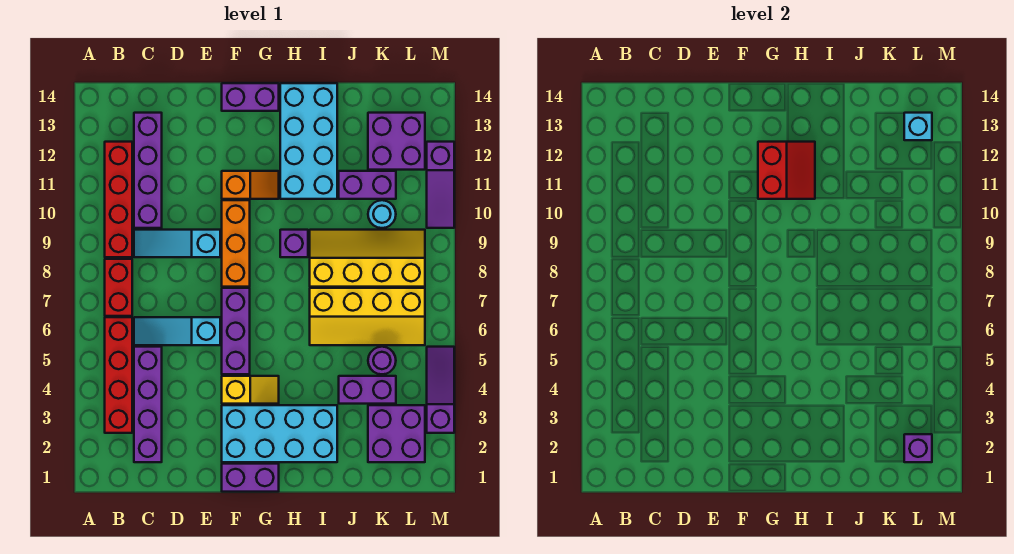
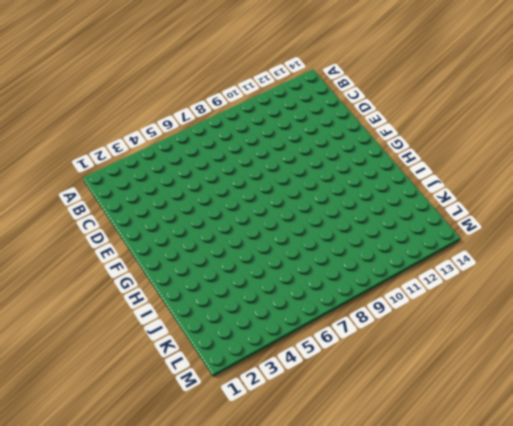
none -> red brick B3:B6 level 1
none -> red brick B7:B8 level 1
none -> red brick B9:B12 level 1

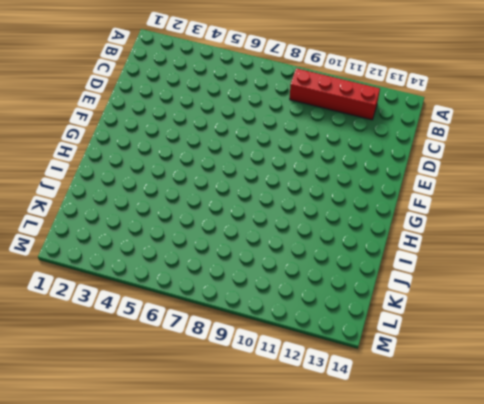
none -> red brick B3:B6 level 1
none -> red brick B7:B8 level 1
none -> purple brick C2:C5 level 1

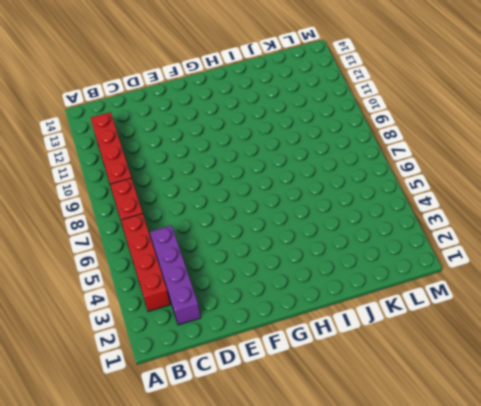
none -> cyan slope C6:E6 level 1 top E
none -> cyan slope C9:E9 level 1 top E
none -> purple brick C10:C13 level 1

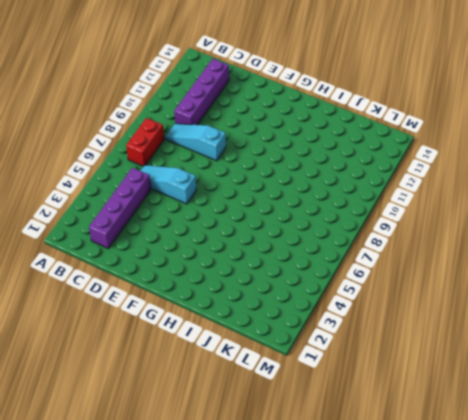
none -> red brick B3:B6 level 1
none -> red brick B9:B12 level 1
none -> purple brick F1:G1 level 1

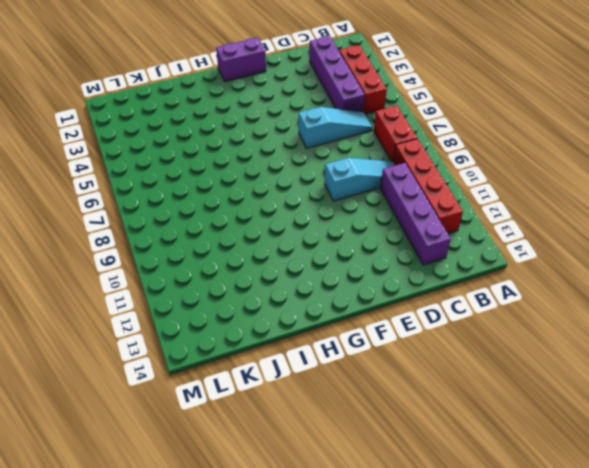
red brick B3:B5 level 1 -> red brick B3:B6 level 1
none -> cyan brick F2:I3 level 1
none -> yellow slope F4:G4 level 1 top F
none -> purple brick F5:F7 level 1

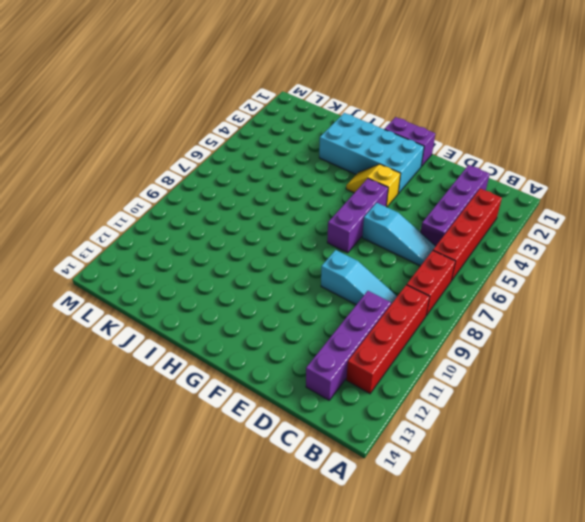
none -> orange brick F8:F10 level 1
none -> orange slope F11:G11 level 1 top F
none -> purple brick F14:G14 level 1

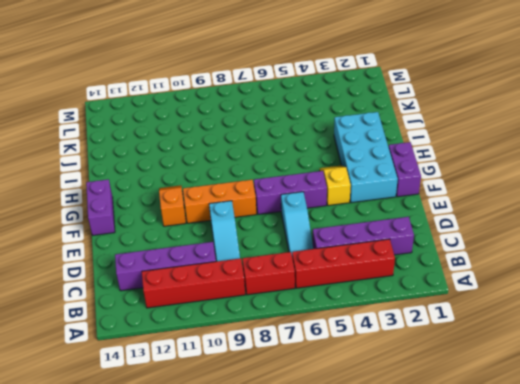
none -> purple brick H9 level 1
none -> cyan brick H11:I14 level 1
none -> yellow slope I6:L7 level 1 top 7

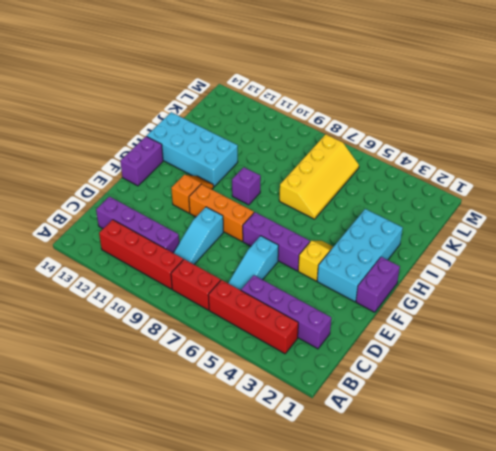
none -> yellow slope I8:L9 level 1 top 8
none -> purple brick J4:K4 level 1
none -> purple brick J11:K11 level 1

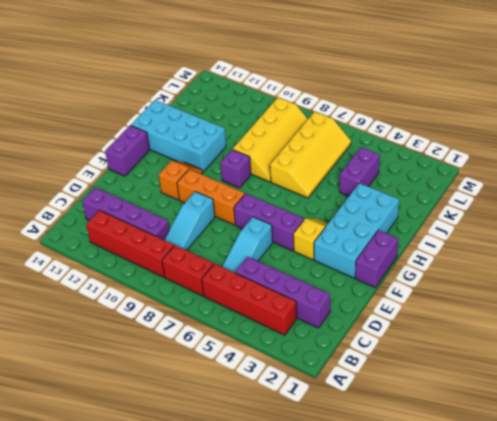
yellow slope I8:L9 level 1 top 9 -> yellow slope I8:L9 level 1 top 8
none -> purple brick J11:K11 level 1
none -> purple brick K2:L3 level 1
none -> purple round brick K5 level 1

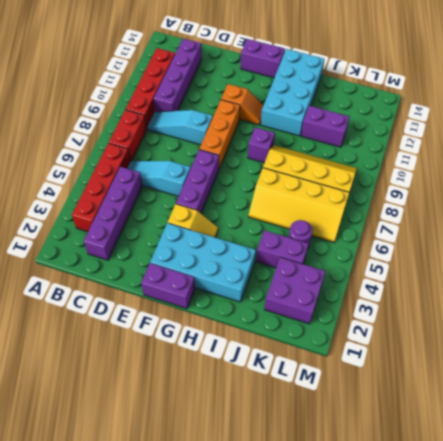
none -> cyan round brick K10 level 1
none -> purple brick K12:L13 level 1
none -> purple slope M3:M5 level 1 top 3

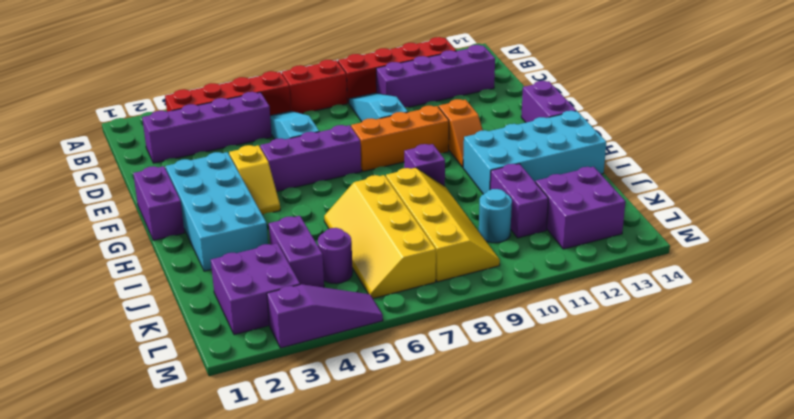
none -> purple slope M10:M12 level 1 top 12
none -> red slope G11:H12 level 2 top G
none -> purple brick L2 level 2

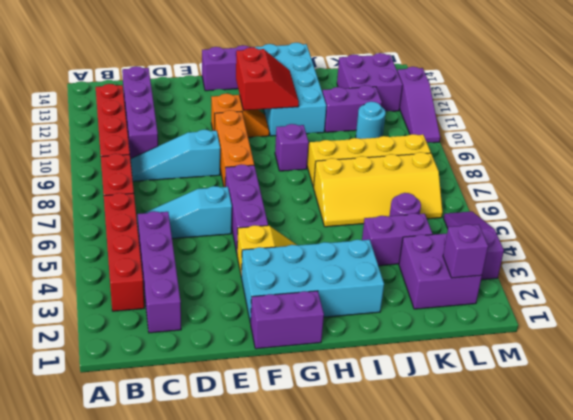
none -> cyan brick L13 level 2

